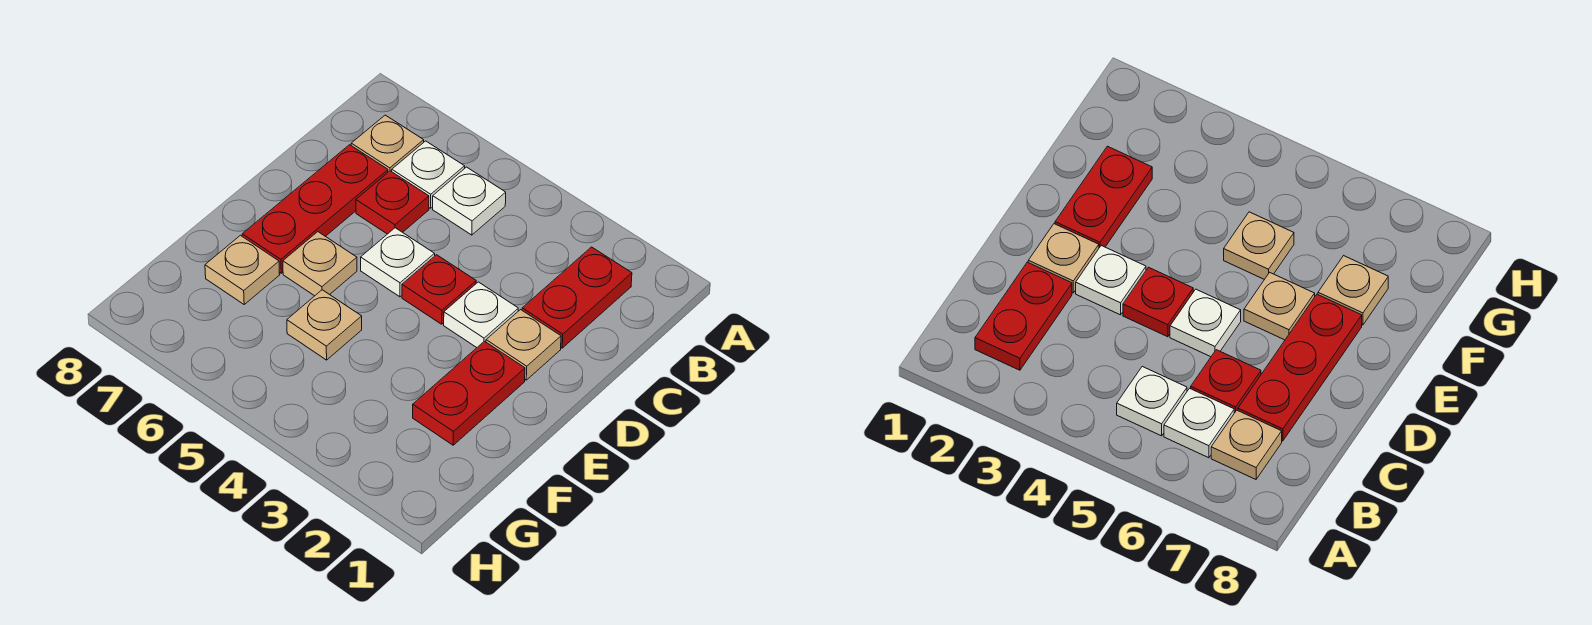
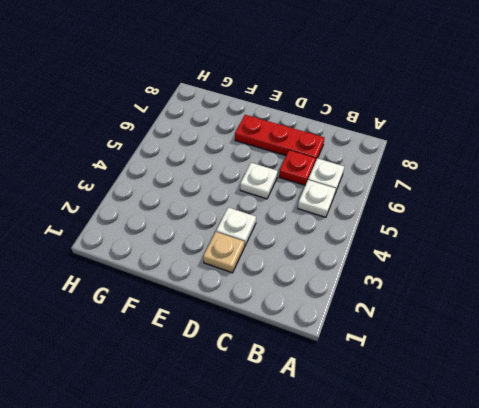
none -> red plate B2:C2 level 1
none -> tan plate B7 level 1
none -> red plate D4 level 1

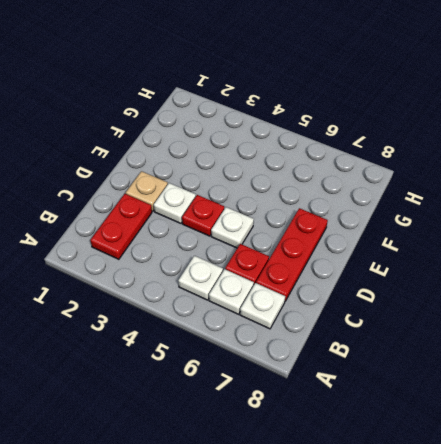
white plate B7 level 1 -> tan plate B7 level 1
none -> red plate E2:F2 level 1
none -> tan plate E6 level 1
none -> tan plate F5 level 1

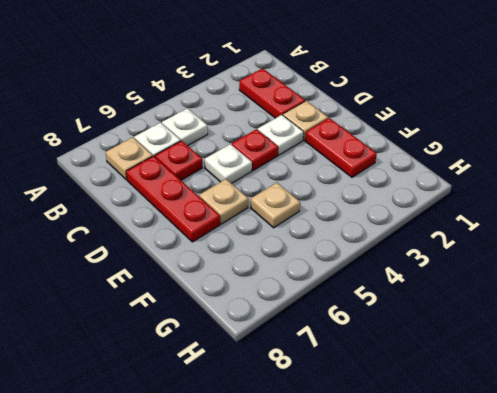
none -> tan plate F7 level 1

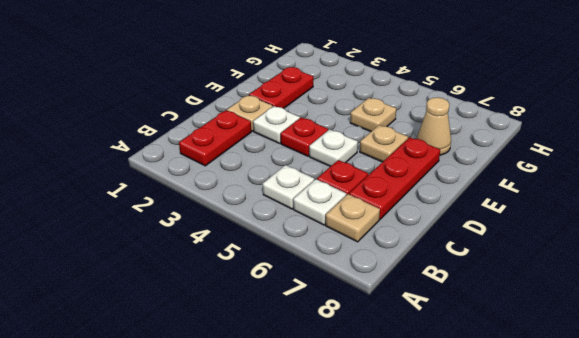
tan cone F7 level 1 -> tan plate F7 level 1

